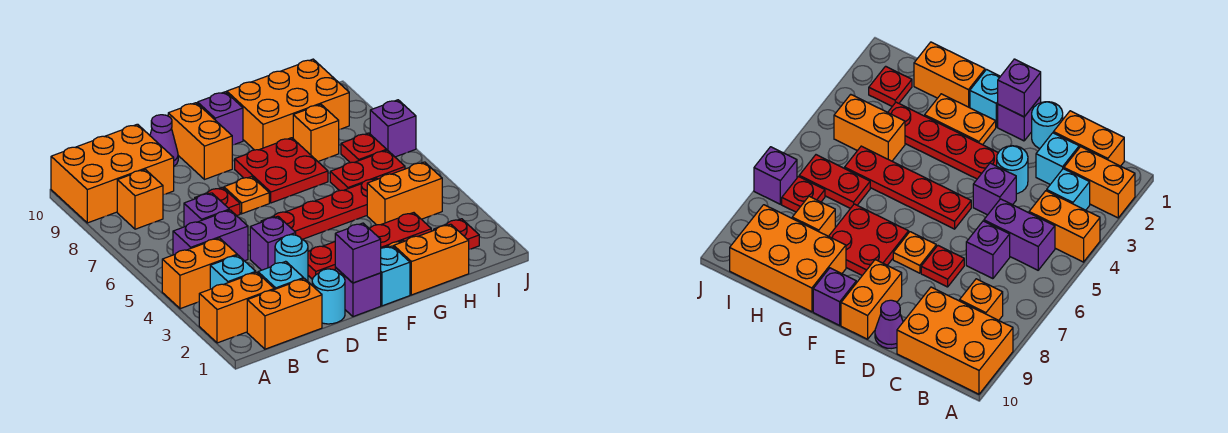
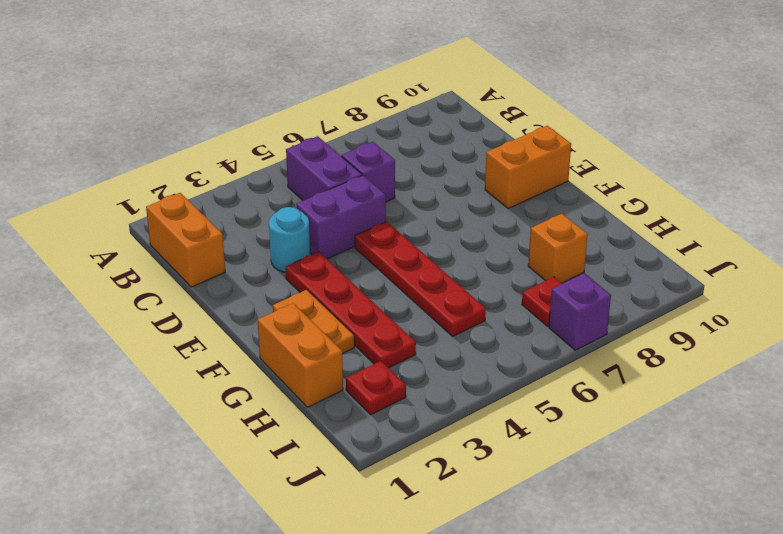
purple brick D4:D5 level 1 -> purple brick D4 level 1
none -> orange brick A2:B2 level 1
none -> orange brick A4:B4 level 1
none -> orange brick A9:C10 level 1
none -> cyan brick B3 level 1

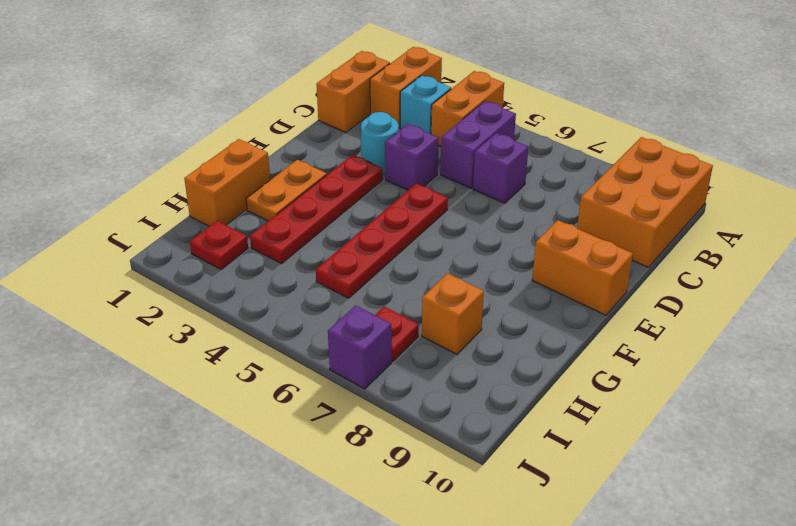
none -> orange brick B8 level 1
none -> cyan brick C2 level 1
none -> cyan round brick D1 level 1
none -> red plate D7 level 1

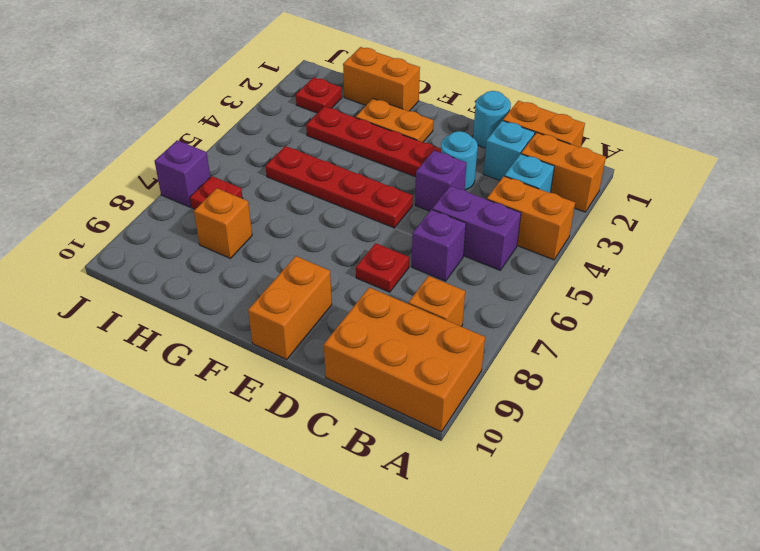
none -> purple cone D10 level 1
none -> purple brick E1 level 1
none -> orange plate E7 level 1
none -> cyan brick F1 level 1

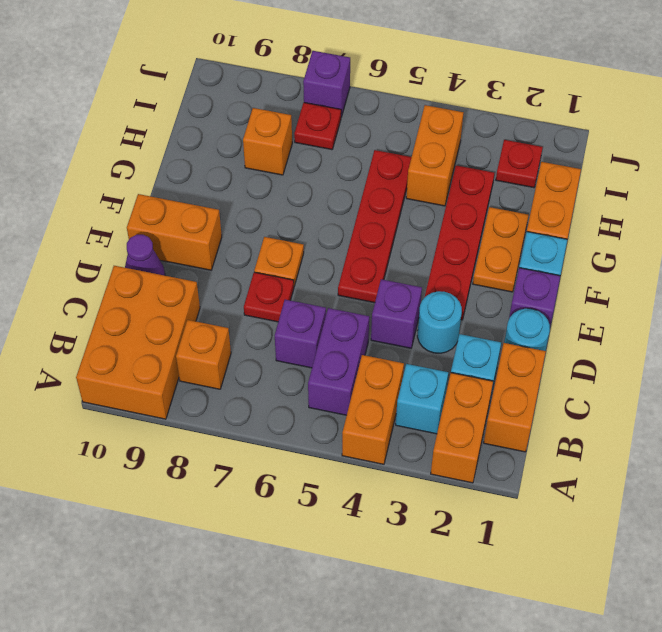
none -> red plate F7:G8 level 1
none -> purple brick F10 level 1
none -> orange brick G9:I10 level 1
none -> red plate H6:I6 level 1

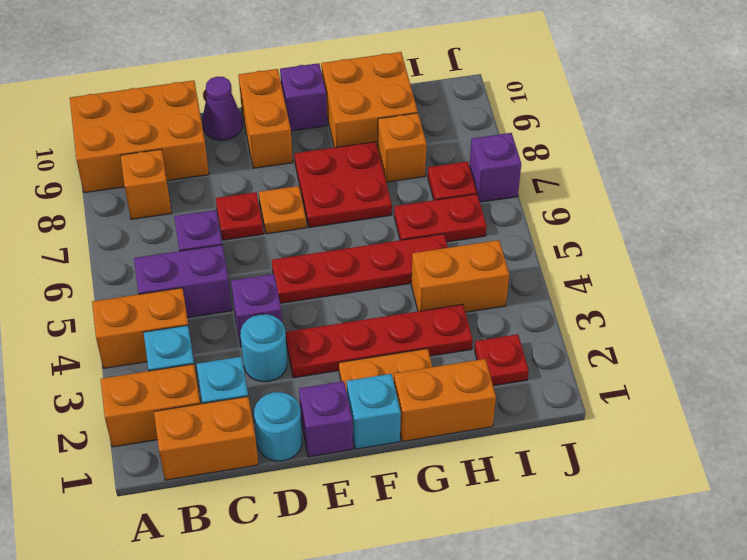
orange brick G9:H10 level 1 -> orange brick G9:I10 level 1
none -> purple brick E1 level 2

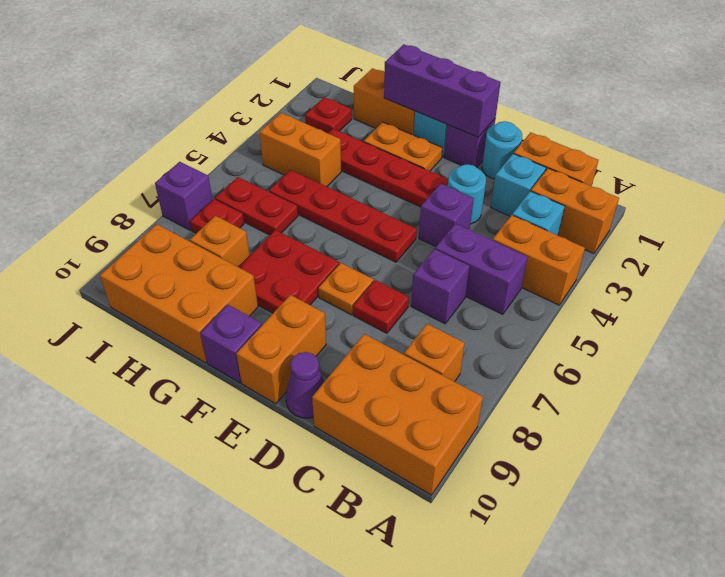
purple brick E1:G1 level 2 -> purple brick E1 level 2

